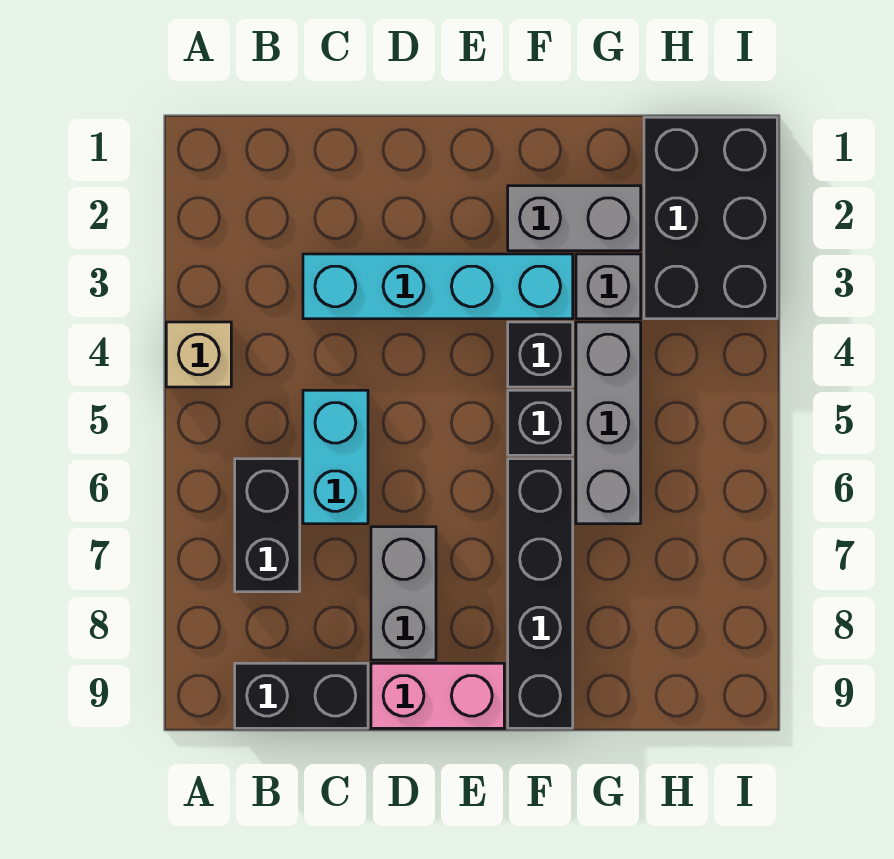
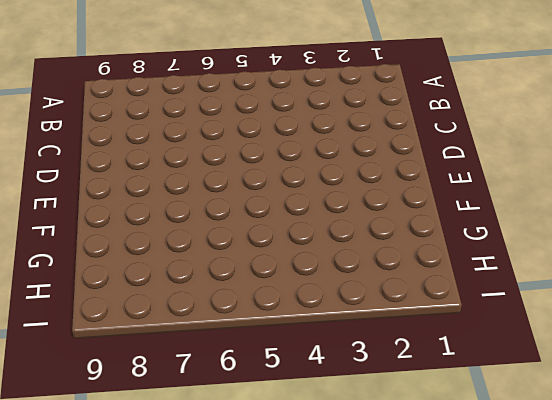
none -> tan brick A4 level 1
none -> black brick B6:B7 level 1
none -> black brick B9:C9 level 1

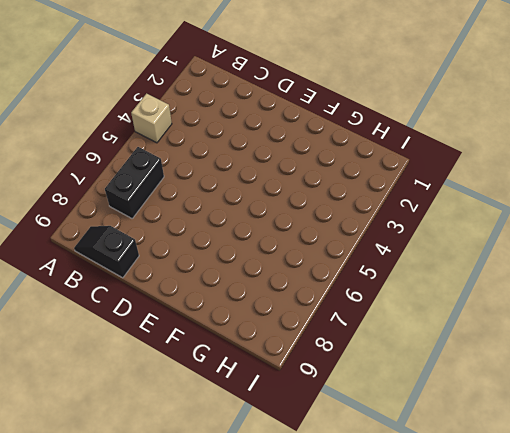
black slope B9:C9 level 1 top C -> black brick B9:C9 level 1
none -> cyan brick C3:F3 level 1
none -> cyan brick C5:C6 level 1
none -> grey brick D7:D8 level 1

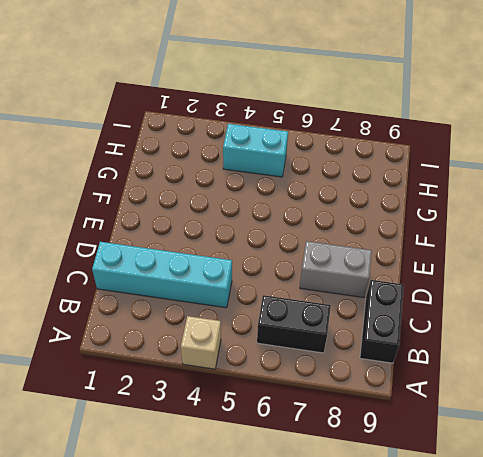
cyan brick C1:C4 level 1 -> cyan brick C3:F3 level 1
cyan brick H4:H5 level 1 -> cyan brick C5:C6 level 1
none -> pink brick D9:E9 level 1
none -> grey brick F2:G2 level 1
none -> black brick F4 level 1

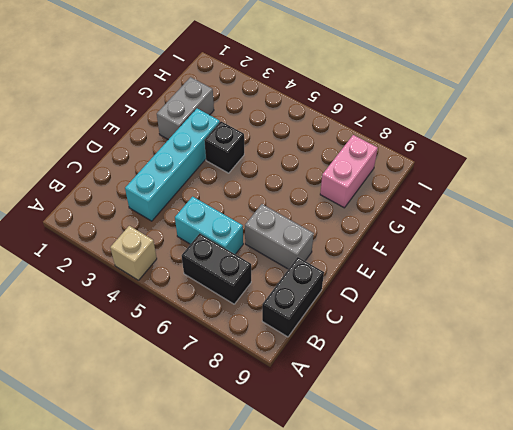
pink brick G8:H8 level 1 -> pink brick D9:E9 level 1
none -> black brick F5 level 1
none -> black brick F6:F9 level 1
none -> grey brick G3 level 1

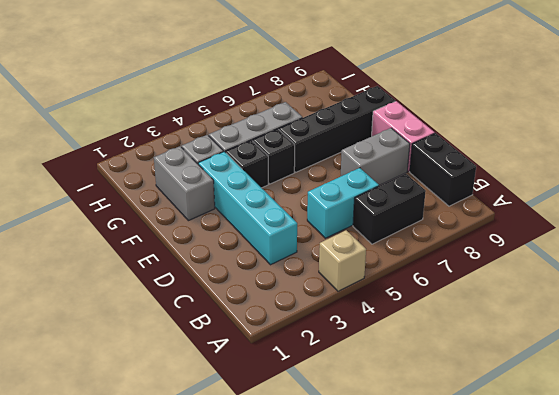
none -> black brick H1:I3 level 1

